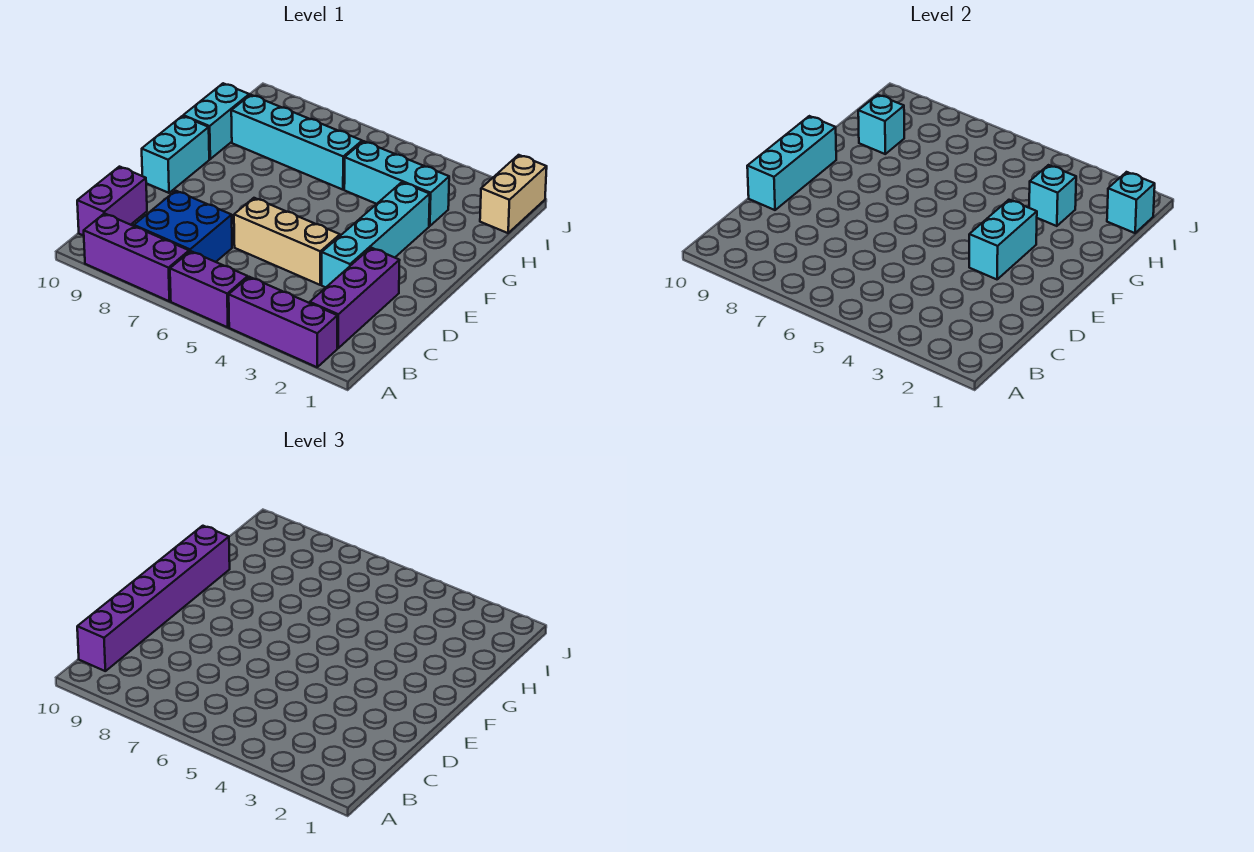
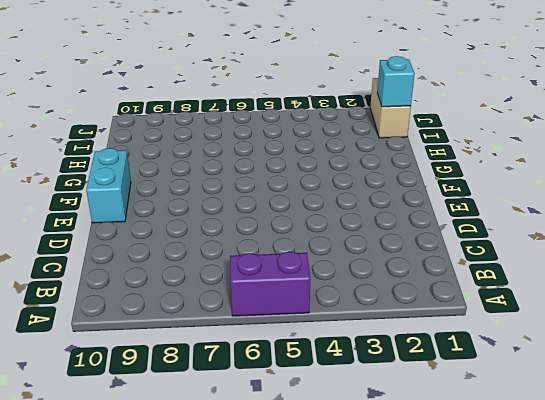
none -> purple brick A2:A4 level 1
none -> purple brick A7:A9 level 1
none -> purple brick B2:D2 level 1

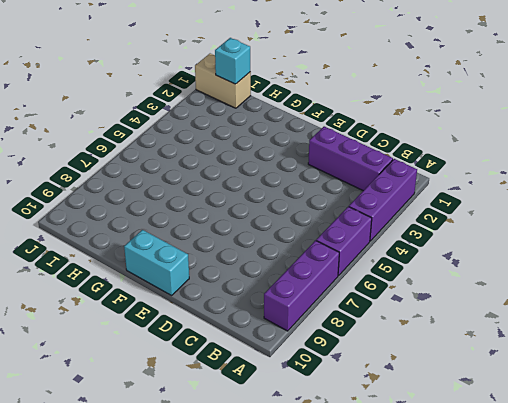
none -> blue brick B7:C8 level 1
none -> purple brick B10:C10 level 1
none -> cyan brick D3:G3 level 1

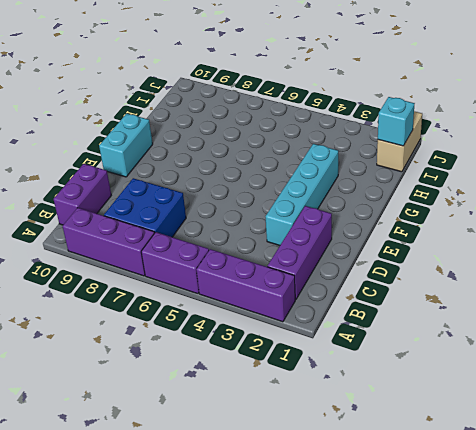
none -> tan brick D4:D6 level 1
none -> cyan brick G10:H10 level 1
none -> cyan brick H3:H5 level 1

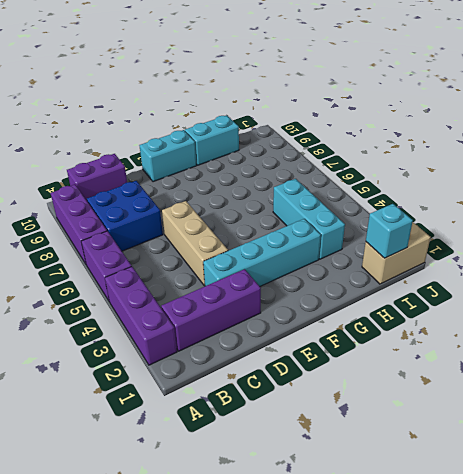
none -> cyan brick H6:H9 level 1
none -> cyan brick D10:F10 level 2
none -> cyan brick E3:F3 level 2

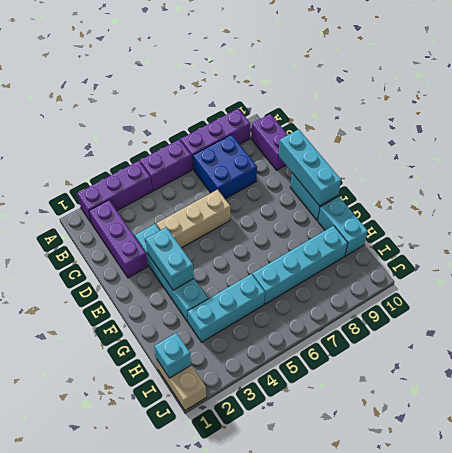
none -> cyan brick H3 level 2
none -> cyan brick H9 level 2
none -> purple brick B10:G10 level 3

